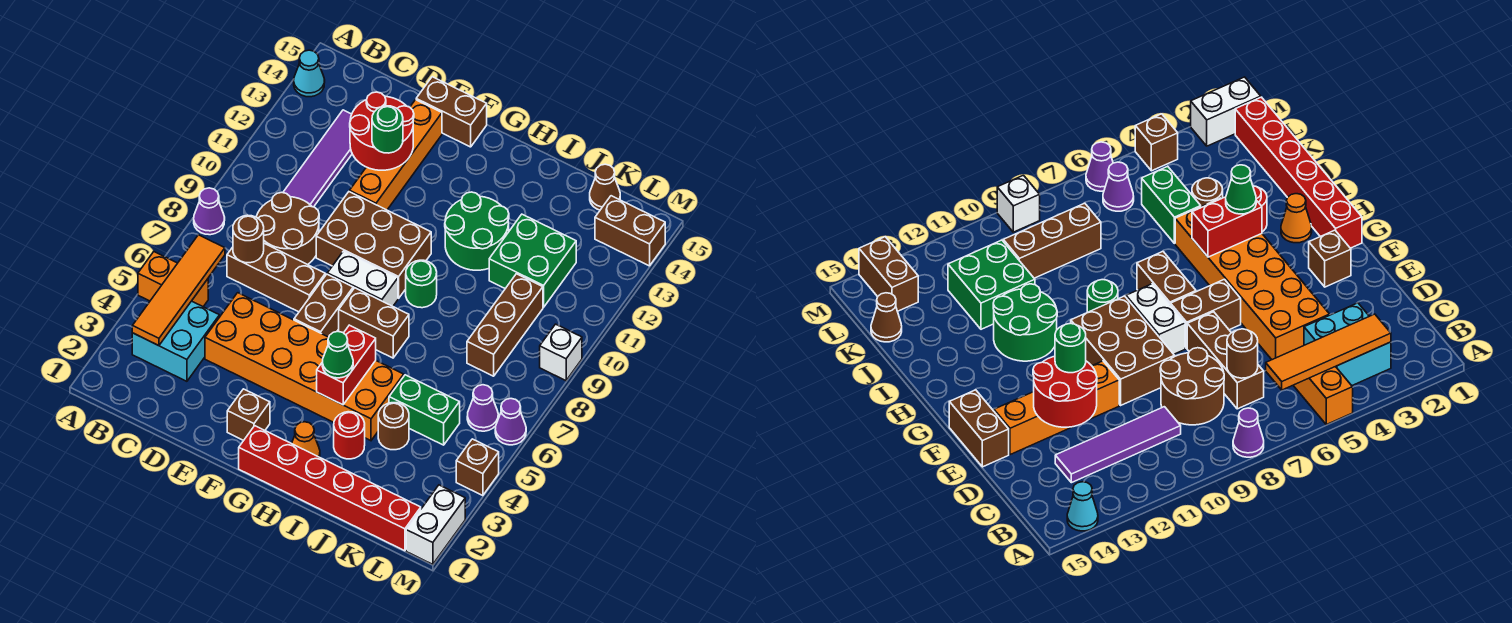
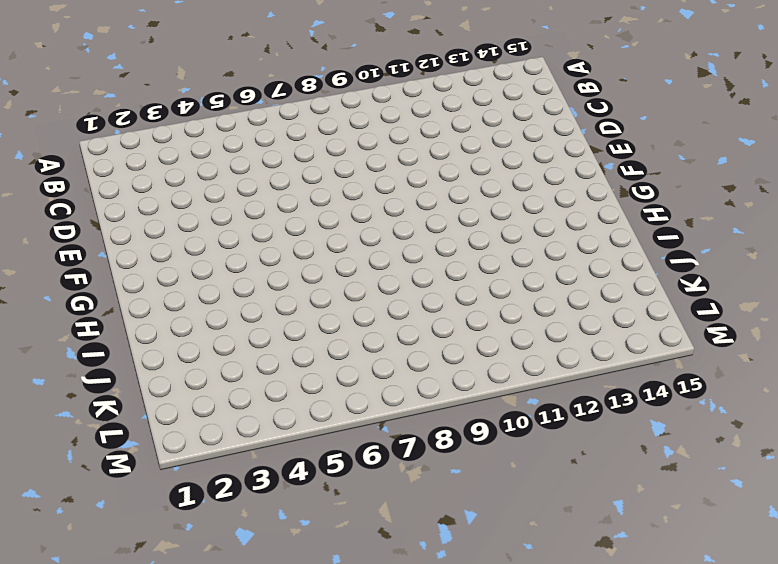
none -> orange brick A5:B5 level 1
none -> purple cone A8 level 1
none -> cyan cone A14 level 1
none -> cyan brick B3:C4 level 1

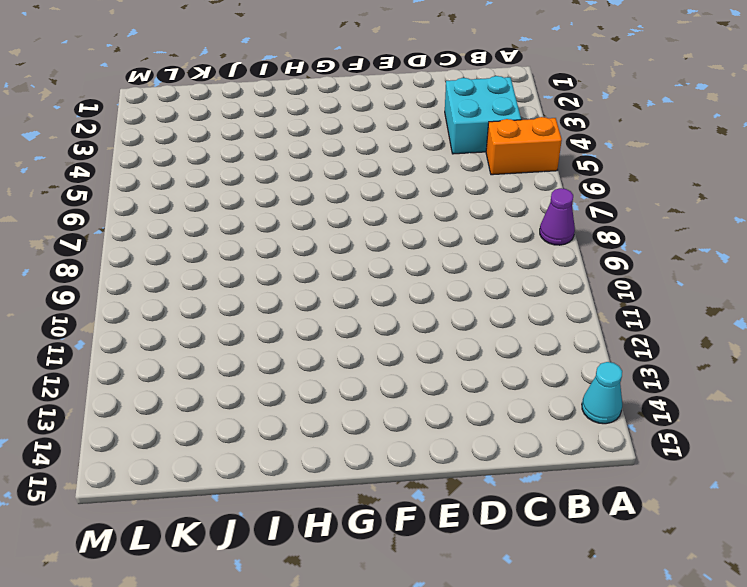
none -> brown brick C7:E7 level 1
none -> brown round brick C8:D9 level 1
none -> purple tile C10:C13 level 1
none -> orange brick D4:I5 level 1

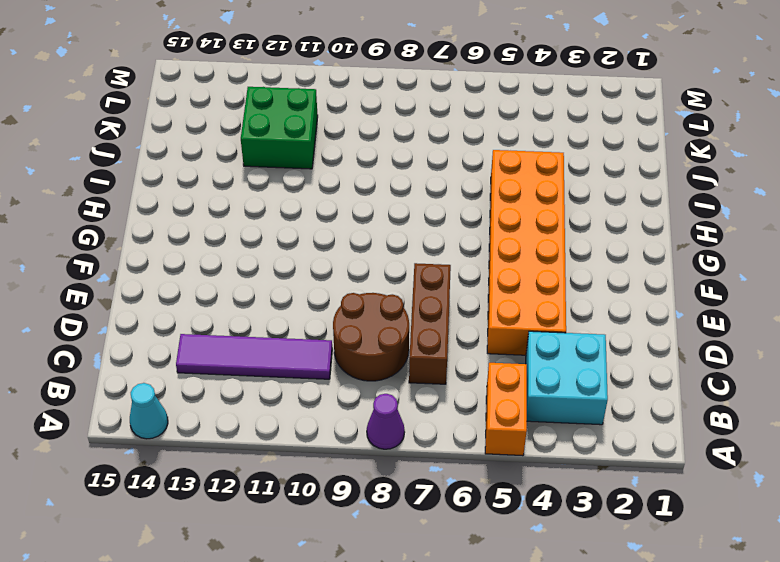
none -> brown brick E9:G10 level 1
none -> orange brick E11:E14 level 1
none -> brown brick E15:F15 level 1
none -> brown brick F2 level 1

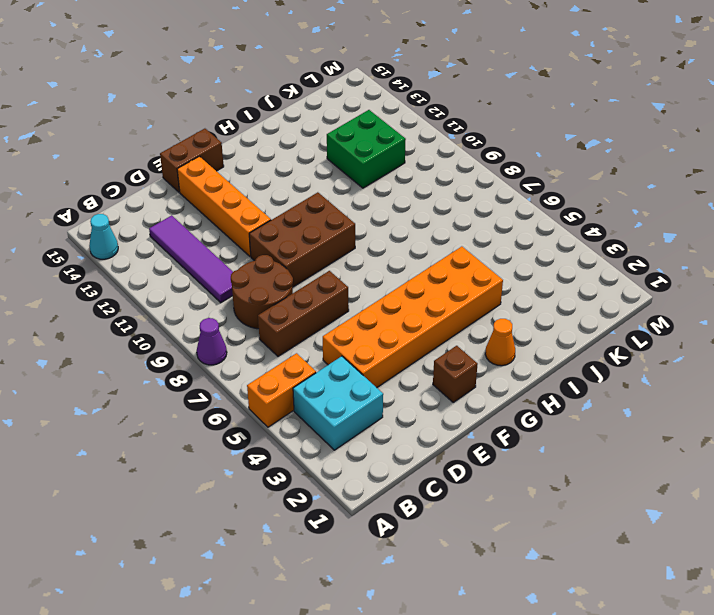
none -> brown brick F6:F7 level 1
none -> white brick F8:G8 level 1
none -> red brick G1:L1 level 1
none -> brown brick G7:H7 level 1

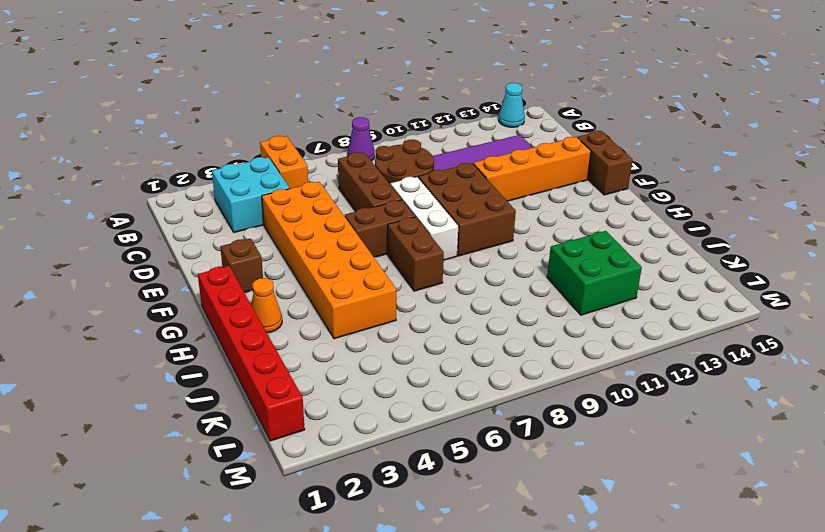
white brick E8:G8 level 1 -> white brick F8:G8 level 1
none -> green round brick H9 level 1
none -> green round brick H11:I12 level 1
none -> red round brick I3 level 1
none -> brown round brick J4 level 1

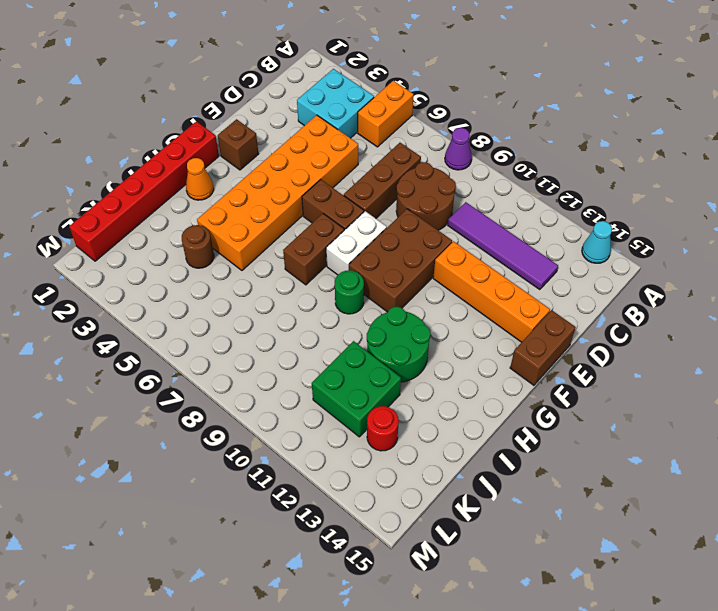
red round brick K13 level 1 -> red round brick I3 level 1
none -> green brick J5:K5 level 1
none -> brown brick K8:K10 level 1
none -> brown cone K15 level 1
none -> purple cone L6 level 1

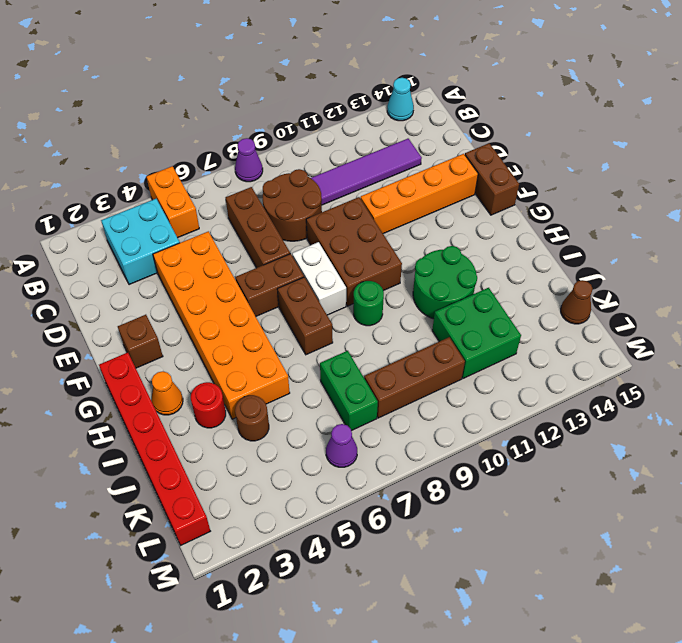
green brick J7:K7 level 1 -> green brick J5:K5 level 1
none -> brown brick L14:M14 level 1
none -> white brick M1:M2 level 1
none -> brown brick M4 level 1
none -> purple cone M6 level 1

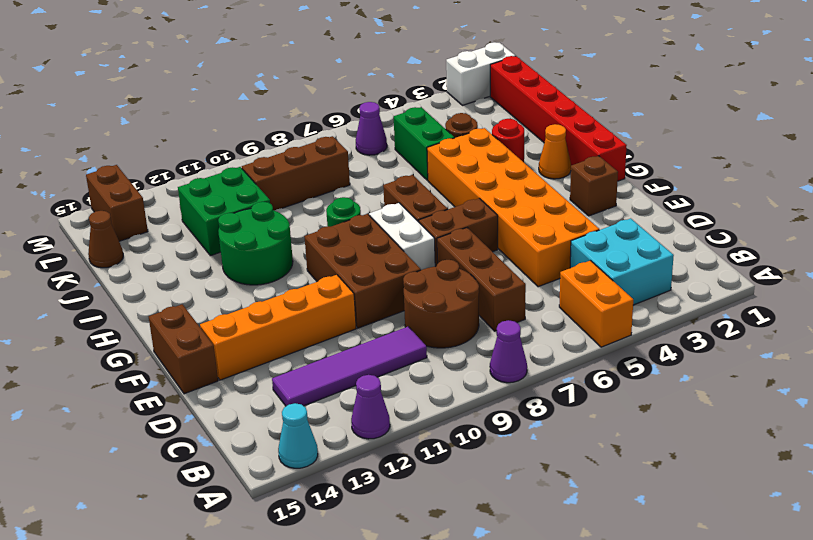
purple cone A12 level 1 -> purple cone M6 level 1
none -> brown brick M4 level 1
none -> white brick M9 level 1
none -> orange tile B3:B6 level 2
none -> brown round brick C7 level 2

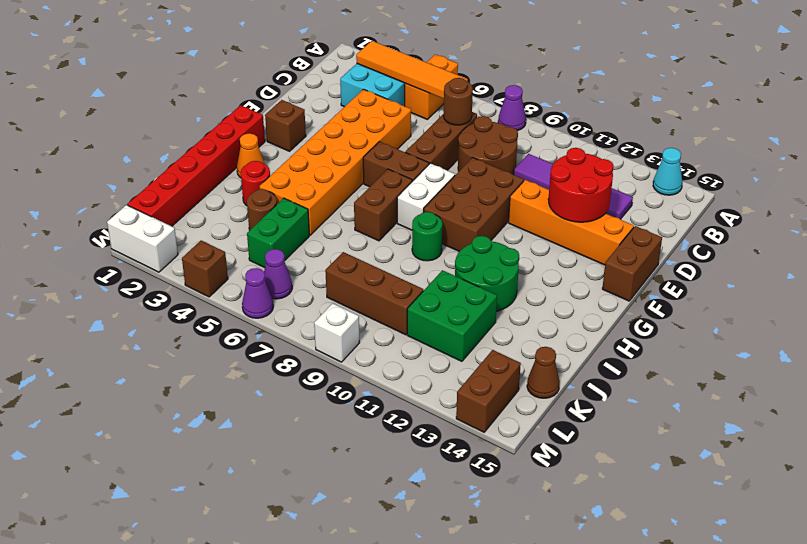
none -> red brick H4:H5 level 2
none -> green round brick E12 level 3
none -> green cone H4 level 3

